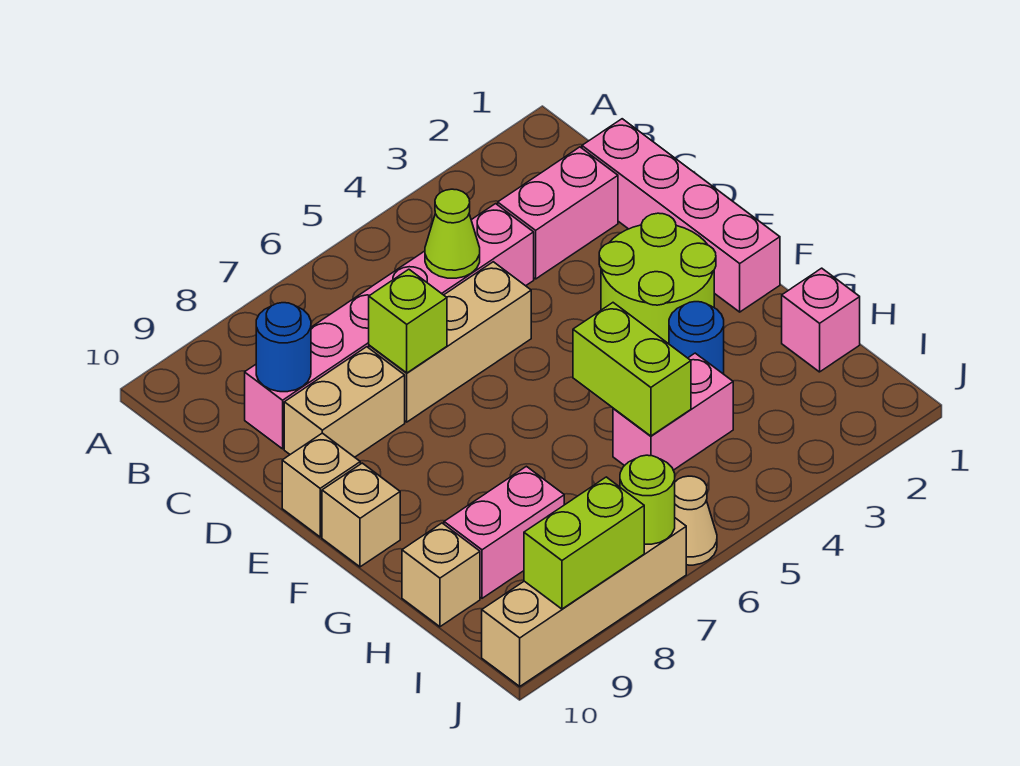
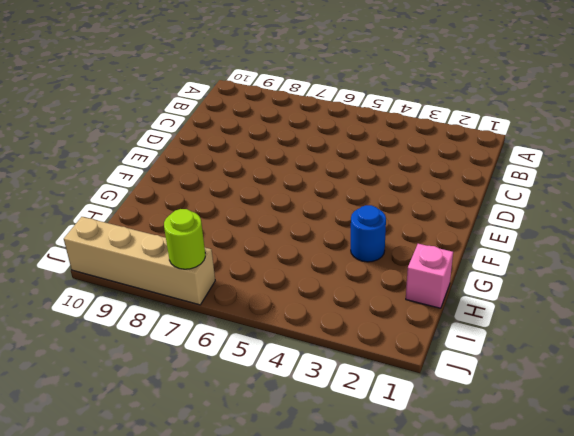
none -> pink brick C1:F1 level 1
none -> pink brick C2:C3 level 1
none -> pink brick C4:C9 level 1

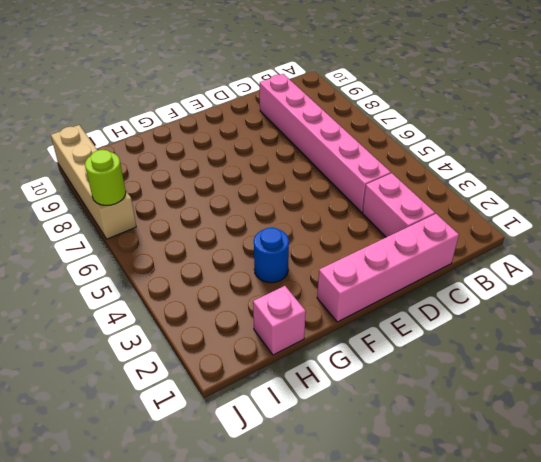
none -> tan brick D5:D7 level 1
none -> tan brick D8:D9 level 1
none -> lime round brick E2:F3 level 1

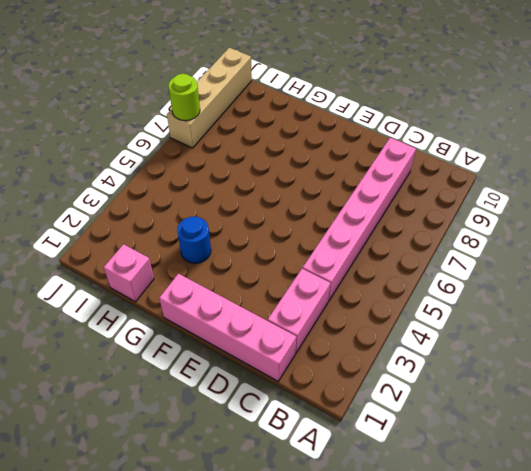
none -> tan brick D5:D7 level 1
none -> tan brick D8:D9 level 1
none -> lime round brick E2:F3 level 1

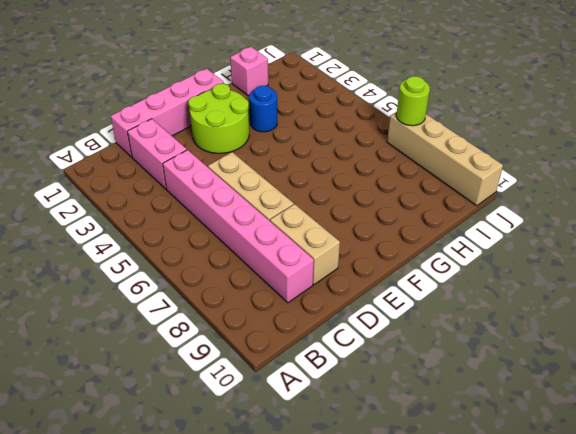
none -> tan brick E10 level 1
none -> tan brick F10 level 1
none -> pink brick H4:H5 level 1

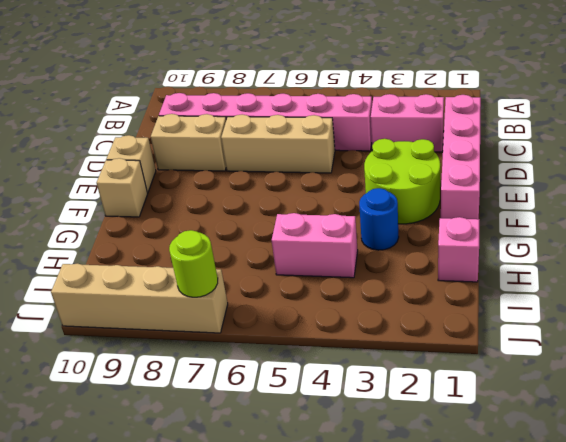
none -> pink brick H8:H9 level 1
none -> tan brick H10 level 1
none -> tan cone J6 level 1

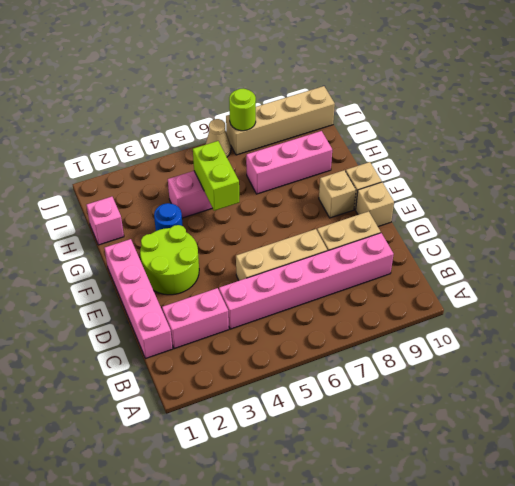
tan brick F9 level 1 -> tan brick H10 level 1
pink brick H7:H9 level 1 -> pink brick H8:H9 level 1
none -> lime cone C5 level 2
none -> blue round brick C9 level 2
none -> lime brick D7 level 2

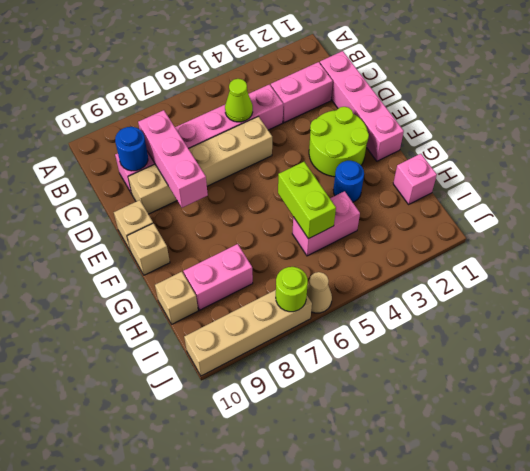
pink brick C8:E8 level 2 -> none
none -> lime brick D7 level 2
none -> lime brick J8:J9 level 2

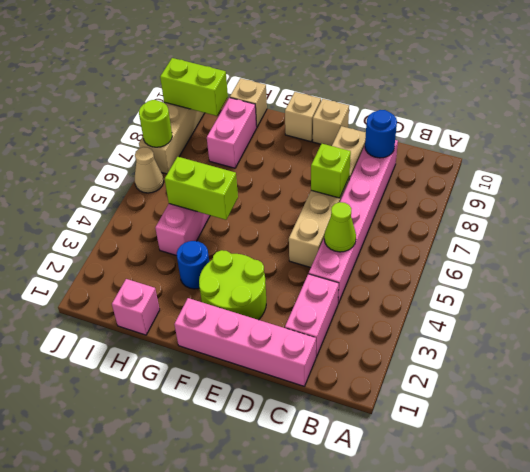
lime brick I9:J9 level 2 -> lime brick J8:J9 level 2

